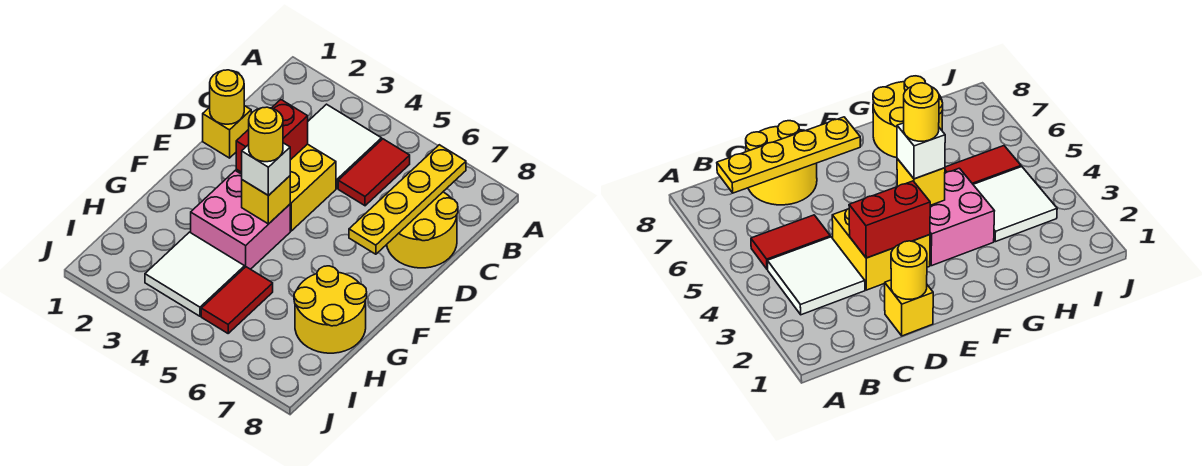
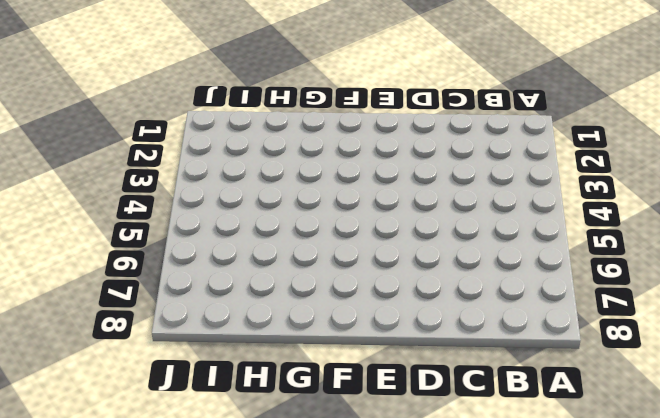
none -> white tile B3:C4 level 1
none -> red tile B5:C5 level 1
none -> yellow round brick C7:D8 level 1

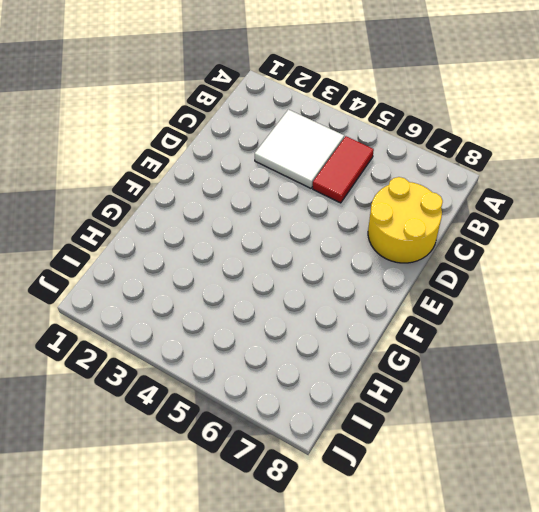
none -> yellow brick D1 level 1
none -> yellow brick D3:E4 level 1
none -> pink brick F3:G4 level 1

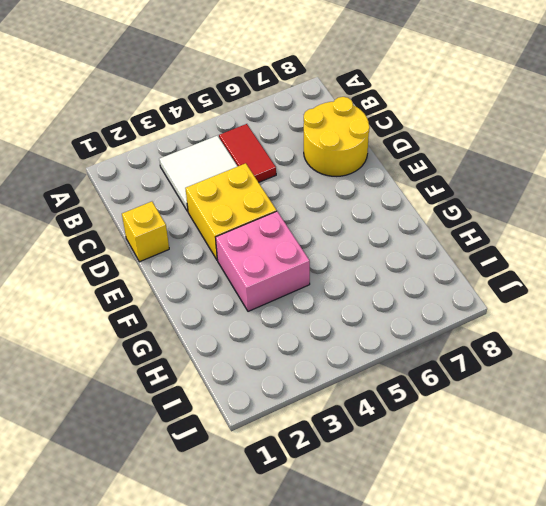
none -> yellow round brick G7:H8 level 1
none -> white tile H3:I4 level 1
none -> red tile H5:I5 level 1

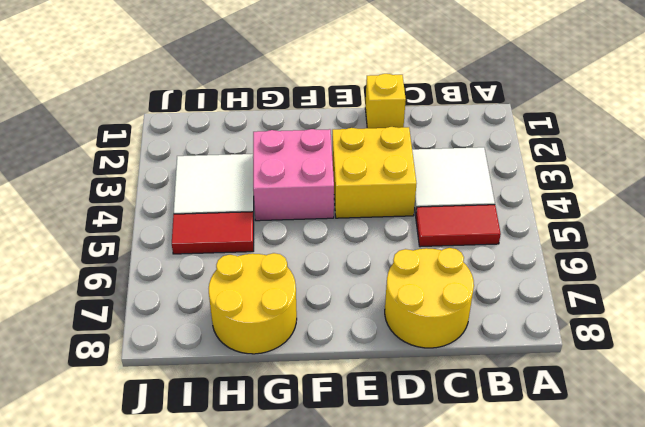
none -> yellow plate B7:E7 level 2
none -> yellow round brick D1 level 2
none -> red brick D3:E3 level 2

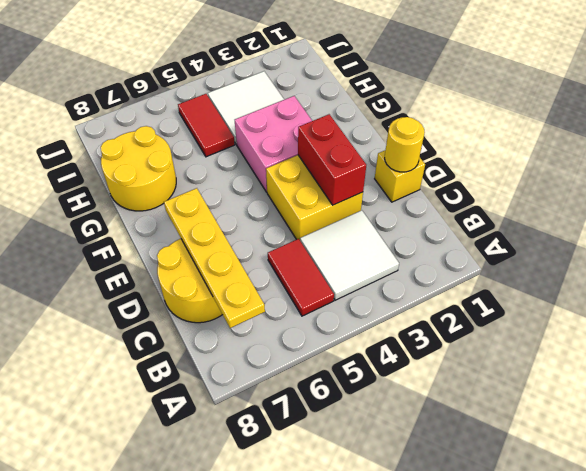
none -> yellow brick F4 level 2
none -> white brick F4 level 3
none -> yellow round brick F4 level 4

